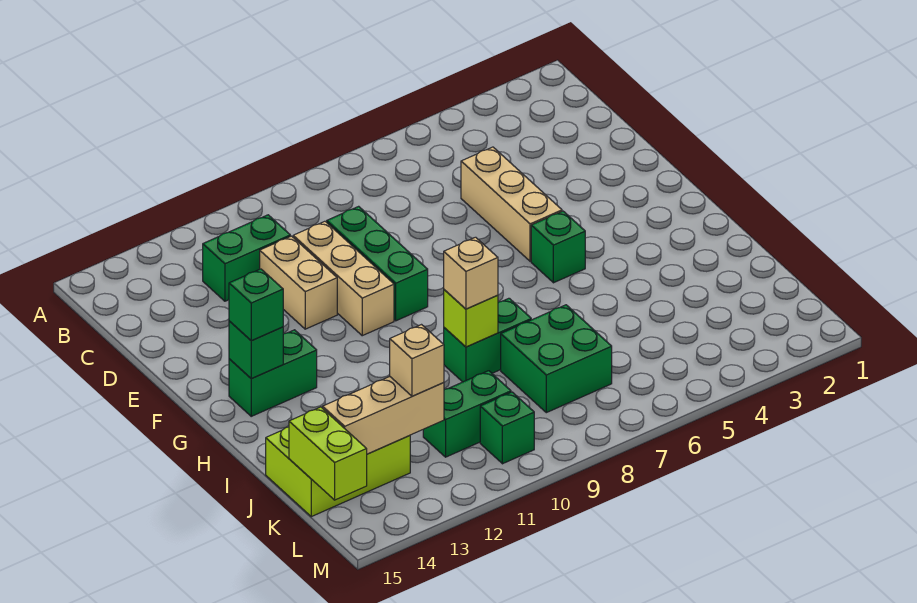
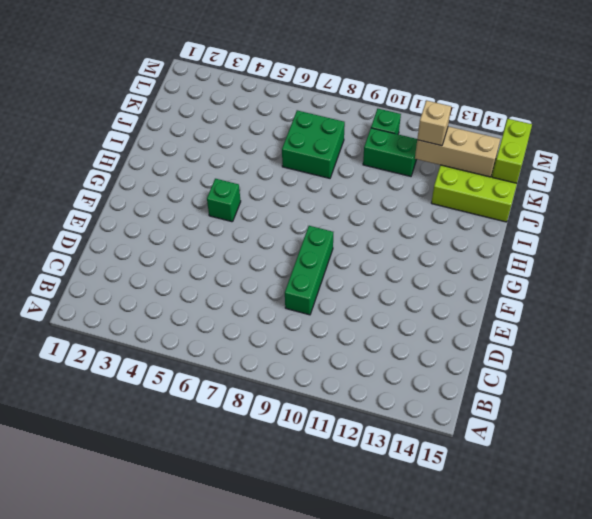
none -> green brick C11:C12 level 1
none -> tan brick D5:F5 level 1
none -> tan brick D10:F10 level 1

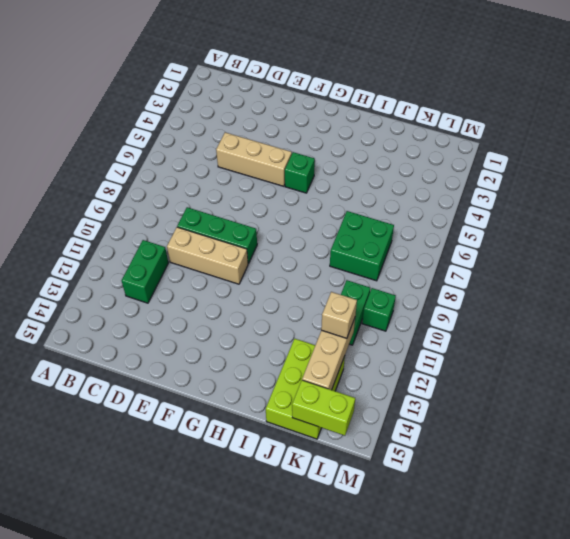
none -> tan brick D11:E11 level 1
none -> green brick G13:G14 level 1
none -> green brick I8:I9 level 1

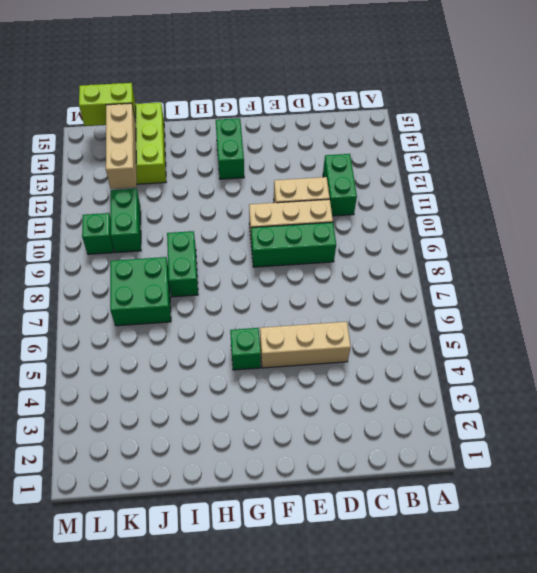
none -> green brick G14 level 2
none -> lime brick I9 level 2
none -> green brick G14 level 3

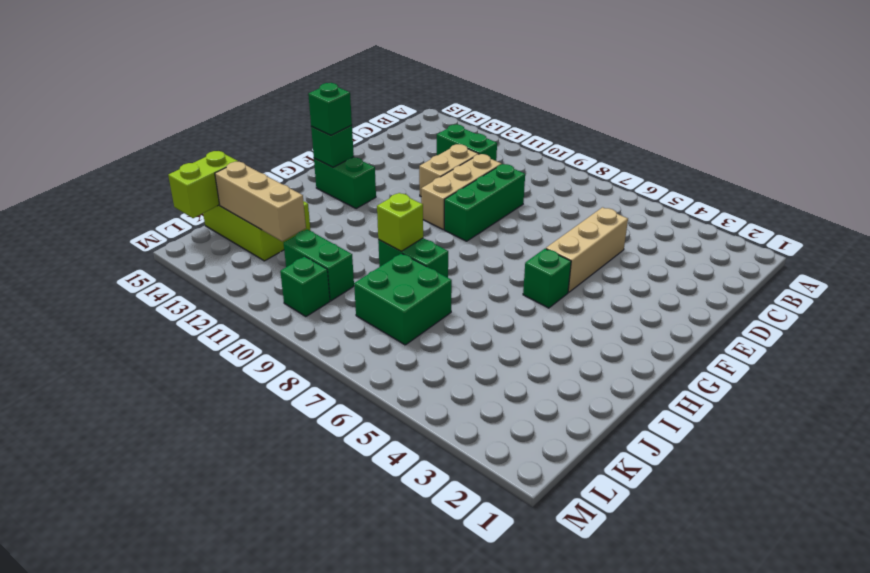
none -> tan brick I9 level 3
none -> tan brick K12 level 3

